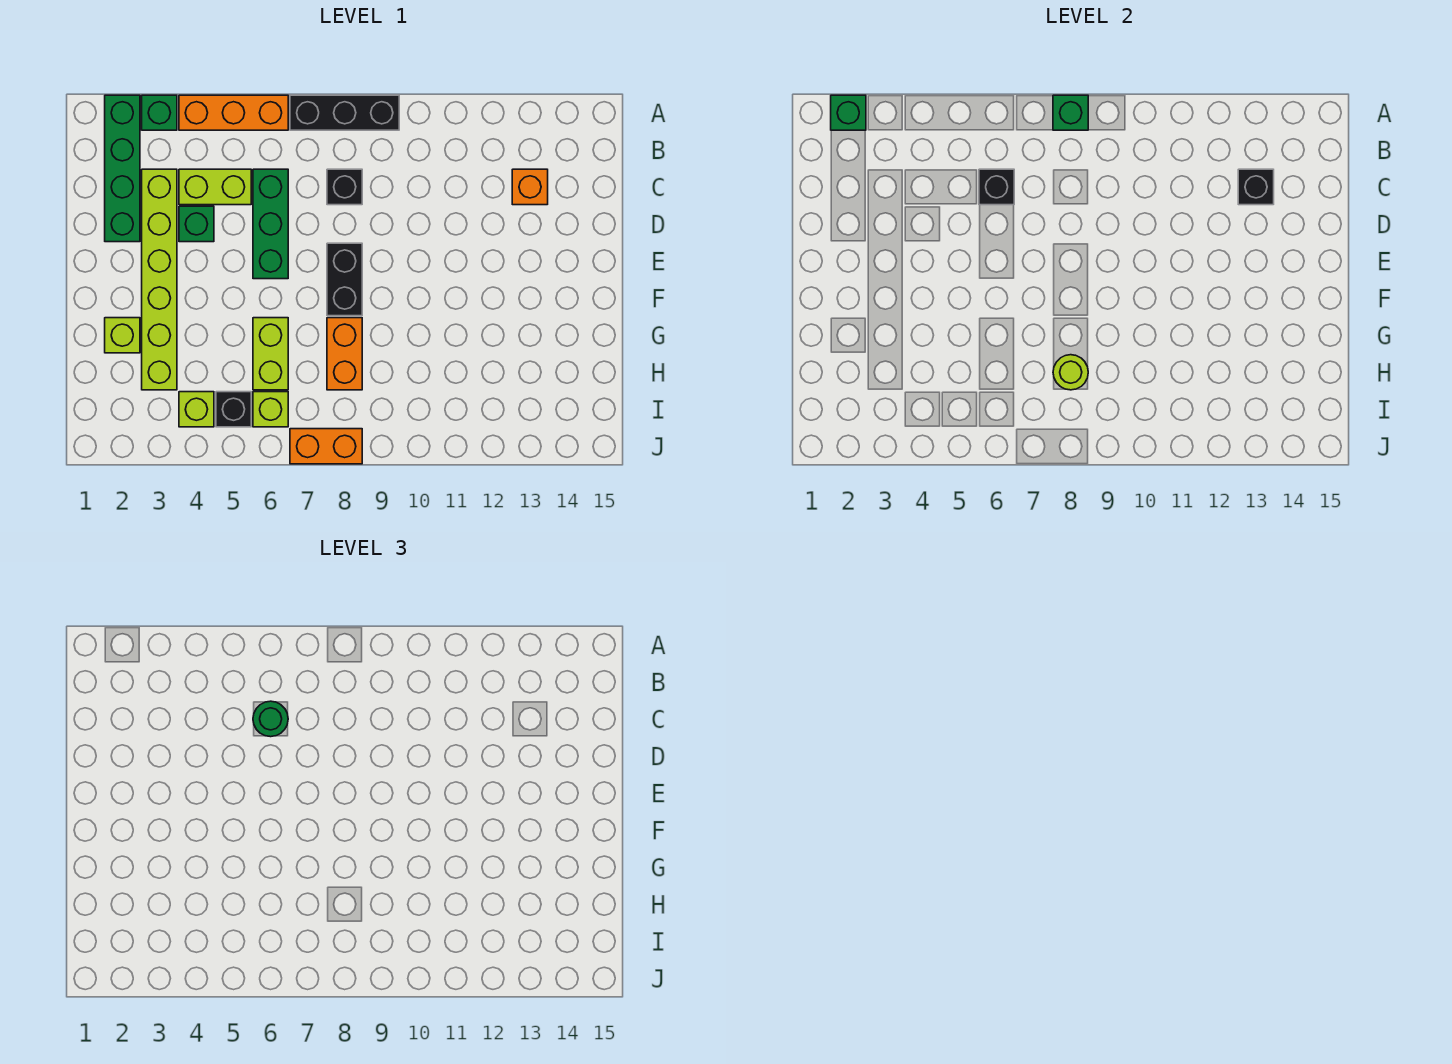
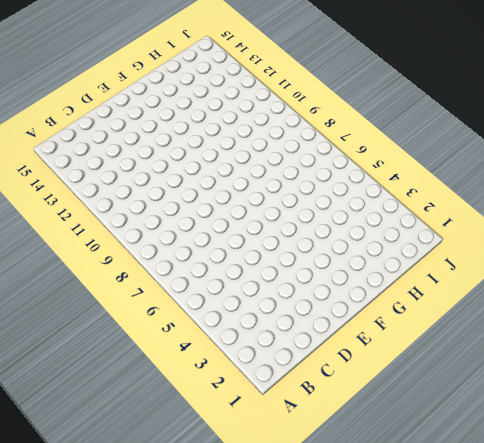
none -> green brick A2:D2 level 1
none -> green brick A3 level 1
none -> orange brick A4:A6 level 1

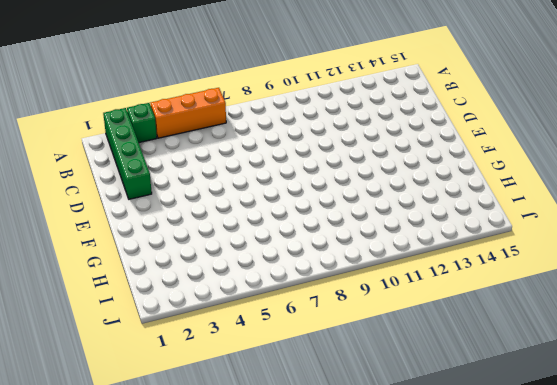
none -> black brick A7:A9 level 1
none -> lime brick C3:H3 level 1
none -> lime brick C4:C5 level 1

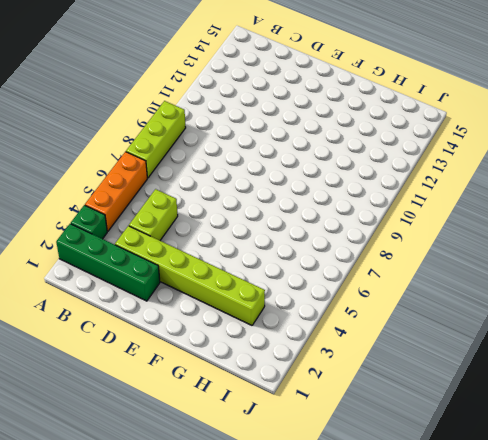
lime brick A7:A9 level 1 -> black brick A7:A9 level 1
none -> green brick C6:E6 level 1
none -> black brick C8 level 1
none -> orange brick C13 level 1

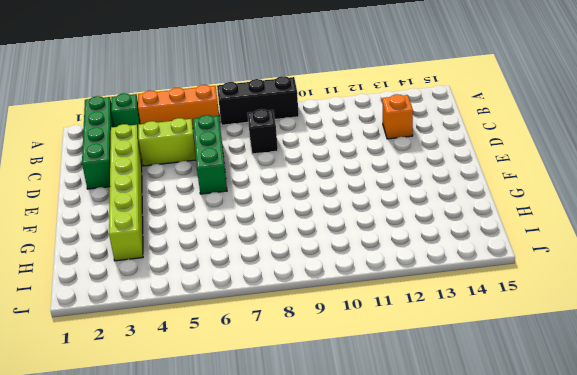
none -> green brick D4 level 1
none -> black brick E8:F8 level 1
none -> lime brick G2 level 1

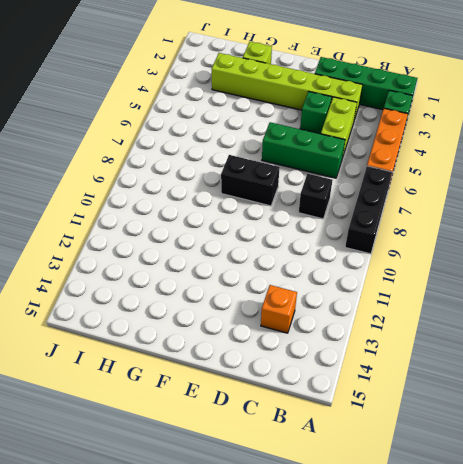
none -> lime brick G6:H6 level 1
none -> orange brick G8:H8 level 1
none -> lime brick I4 level 1

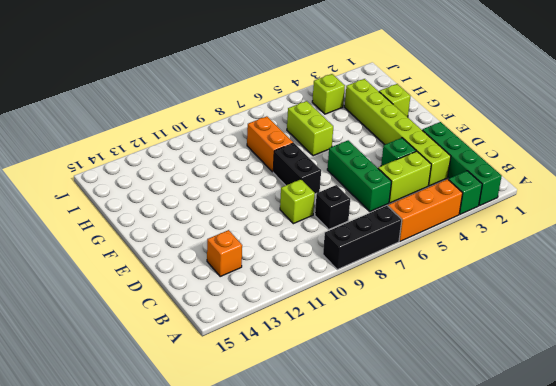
lime brick D9 level 1 -> lime brick I6 level 1
none -> black brick I5 level 1
none -> orange brick J7:J8 level 1
none -> green brick A2 level 2

